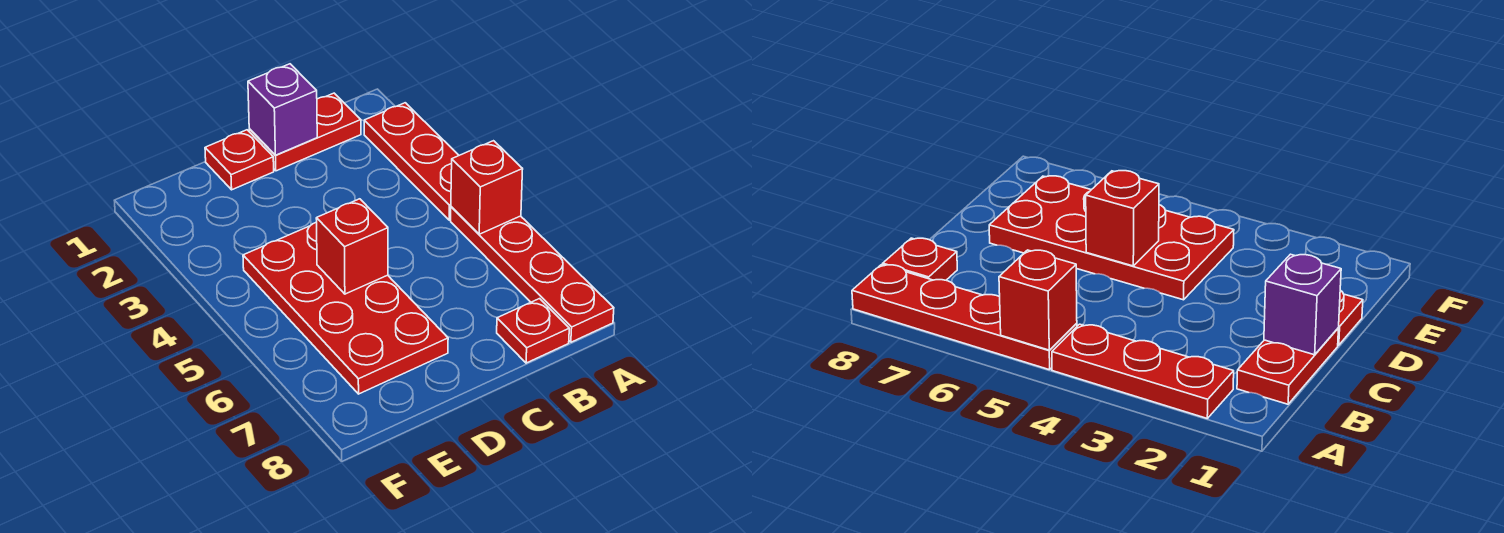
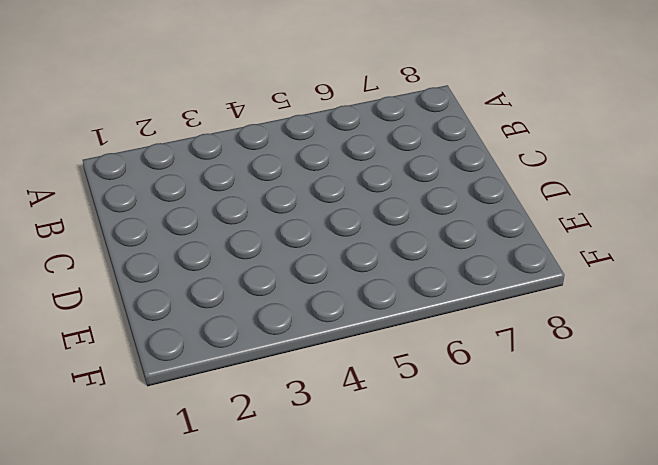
none -> red plate A2:A4 level 1
none -> red plate A5:A8 level 1

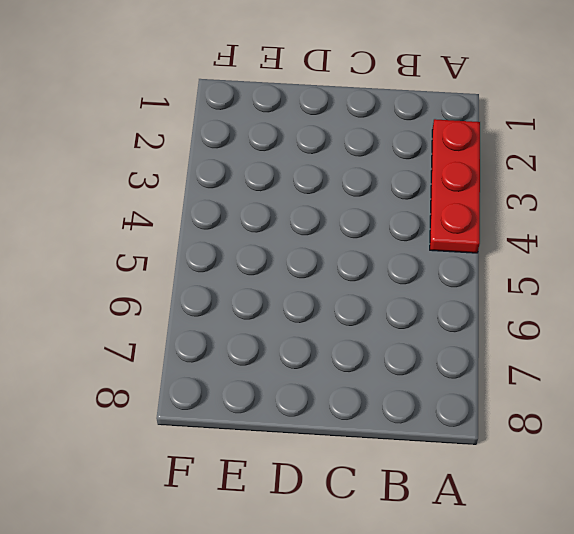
none -> red plate A5:A8 level 1
none -> red plate B1:C1 level 1

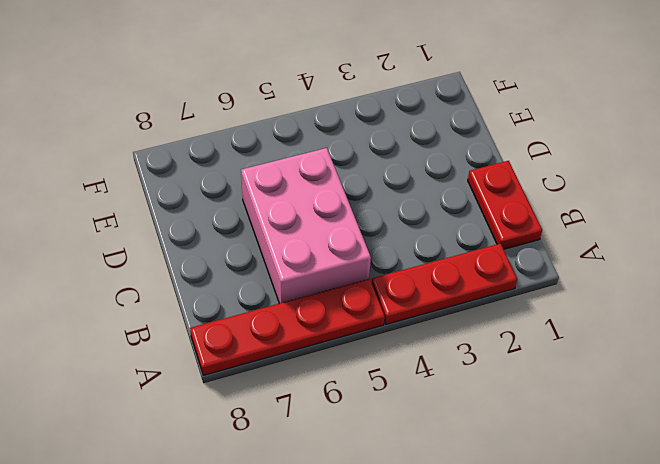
pink brick B5:D6 level 1 -> red plate D4:E7 level 1
none -> red plate B8 level 1
none -> red plate D1 level 1

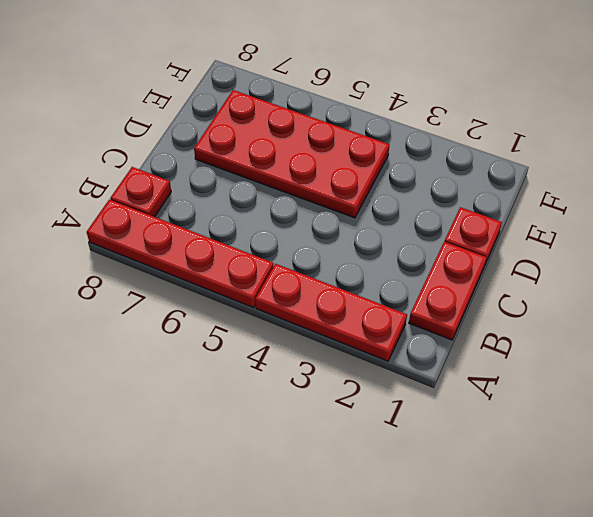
none -> red brick A5 level 2
none -> purple brick C1 level 2

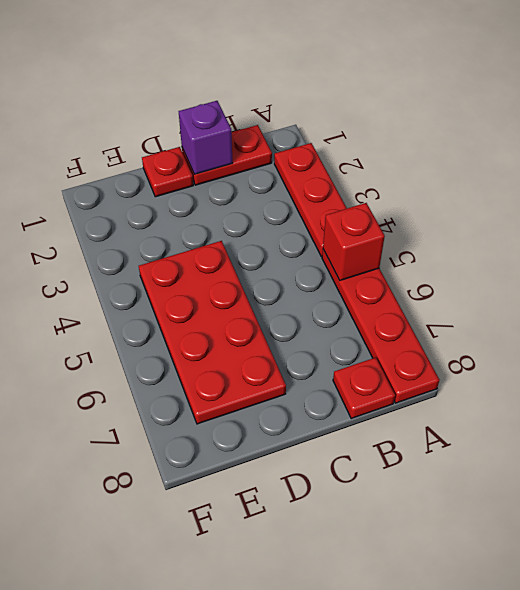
none -> red brick D5 level 2

